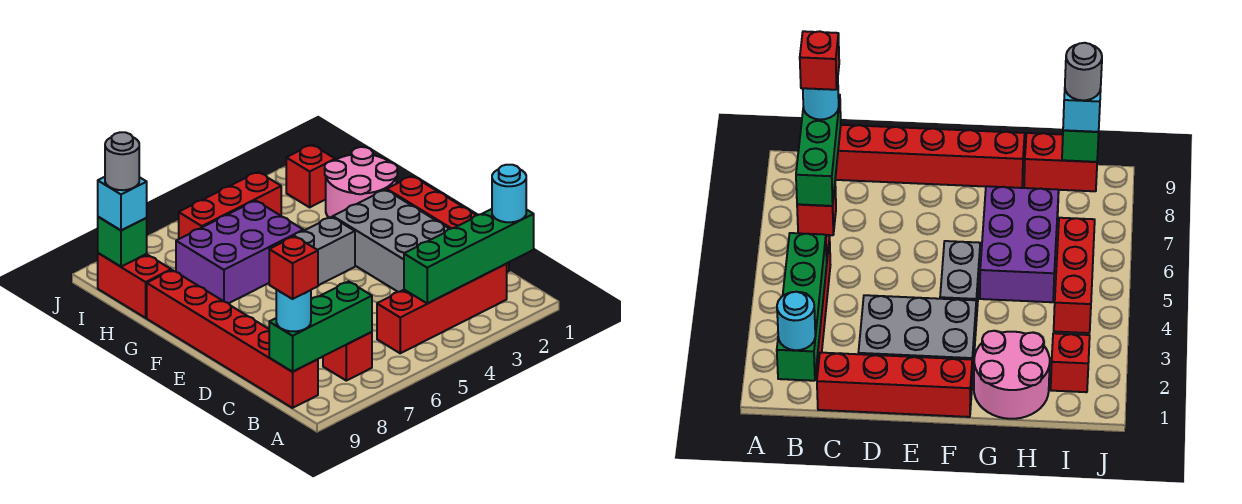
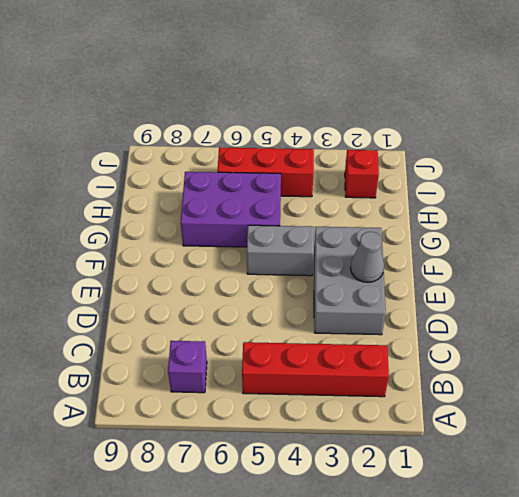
purple brick B7 level 1 -> red brick B7 level 1
grey cone E2 level 2 -> none
none -> red brick B9:G9 level 1
none -> red brick C1:F1 level 1
none -> pink round brick G1:H2 level 1

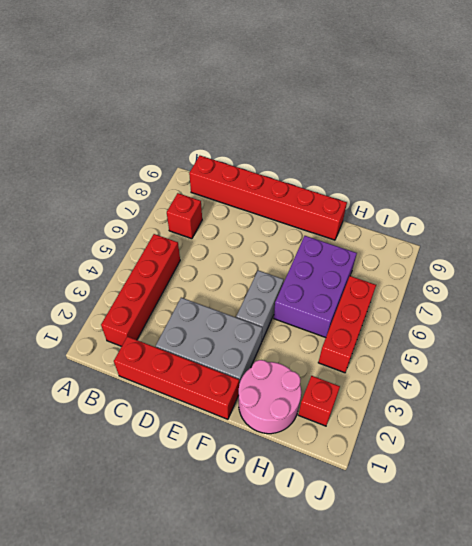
none -> red brick H9:I9 level 1
none -> green brick B1:B4 level 2
none -> green brick B7:B9 level 2

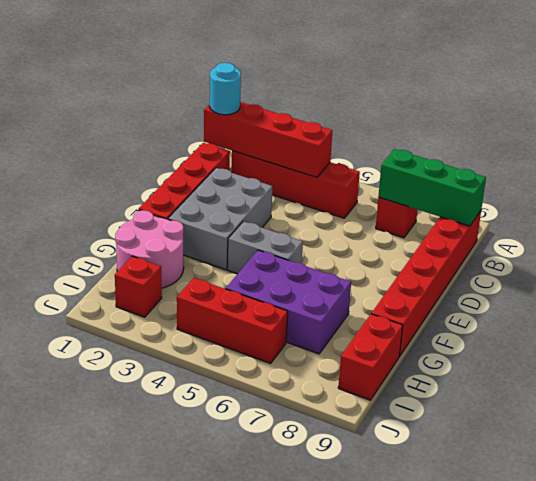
red brick B1:B4 level 2 -> green brick B1:B4 level 2
none -> green brick I9 level 2
none -> cyan round brick B9 level 3
none -> cyan brick I9 level 3

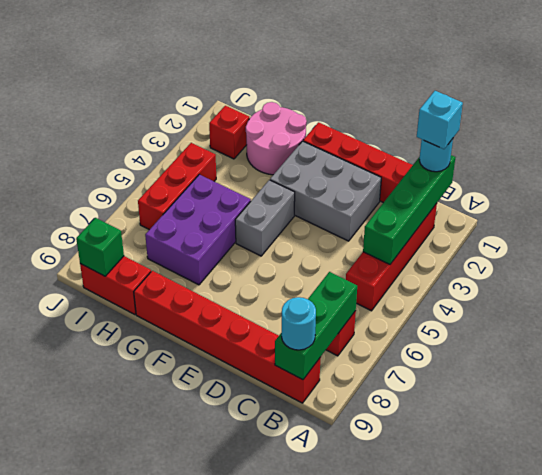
cyan brick B1 level 4 -> cyan brick I9 level 3
none -> red brick B9 level 4
none -> grey round brick I9 level 4

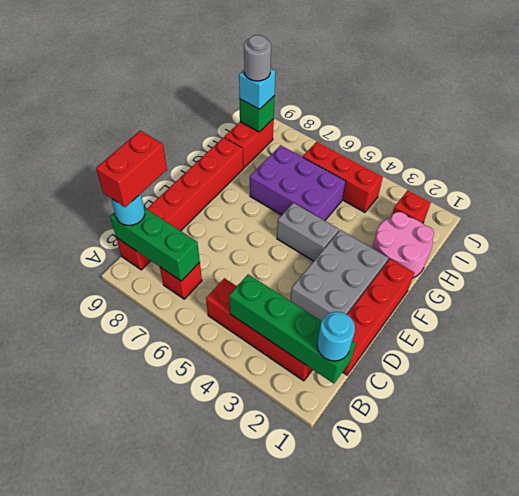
red brick B9:C9 level 4 -> red brick B9 level 4

